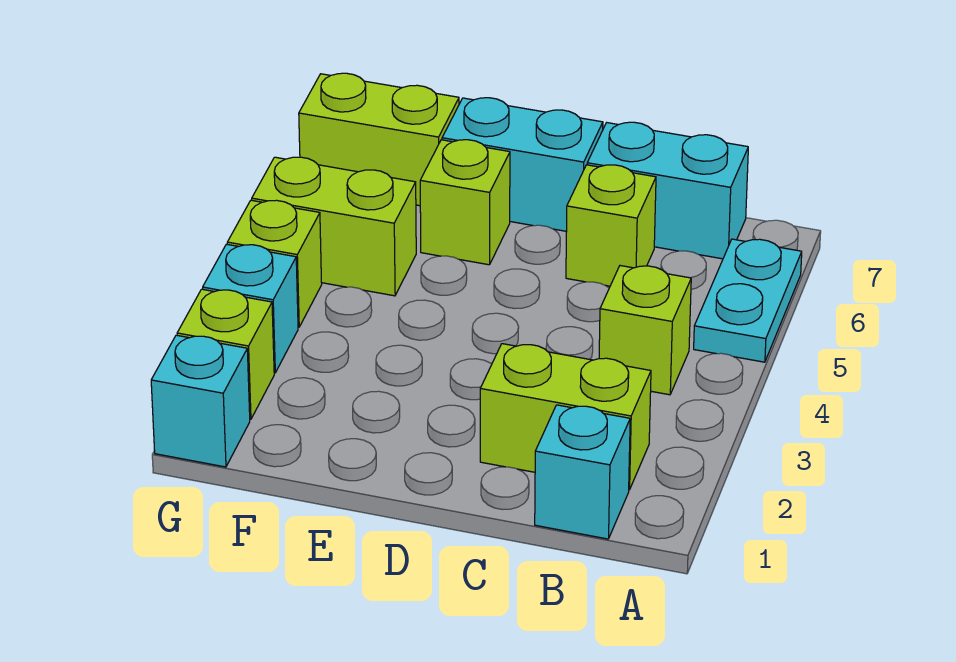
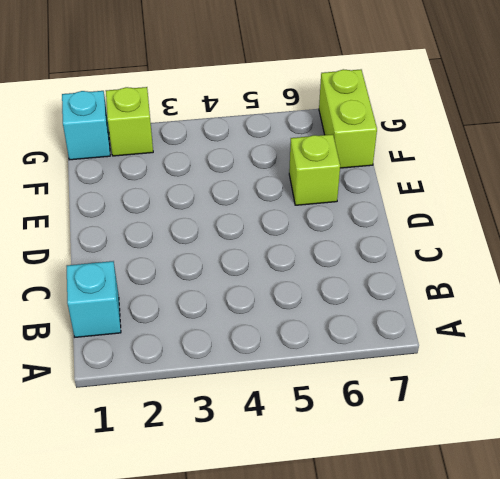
none -> cyan plate A5:A6 level 1
none -> lime brick B2:C2 level 1
none -> lime brick B4 level 1

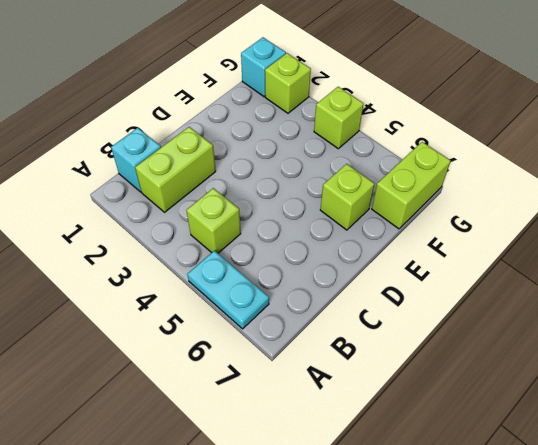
none -> cyan brick B7:C7 level 1
none -> lime brick C6 level 1
none -> cyan brick D7:E7 level 1

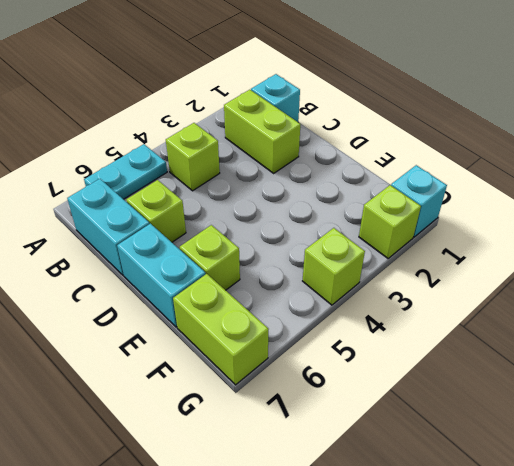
none -> lime brick F5:G5 level 1
none -> cyan brick G3 level 1

